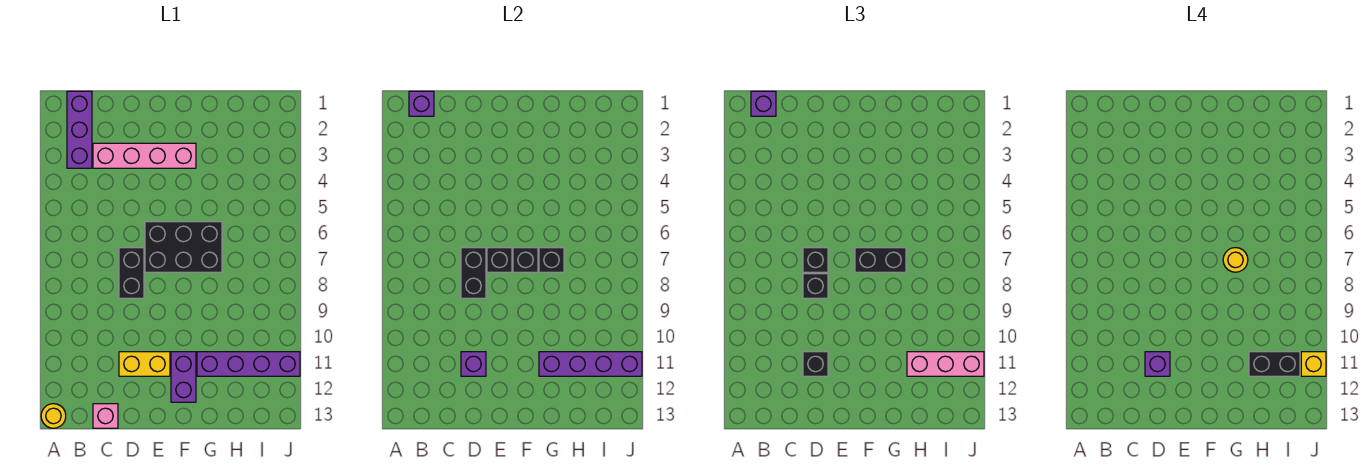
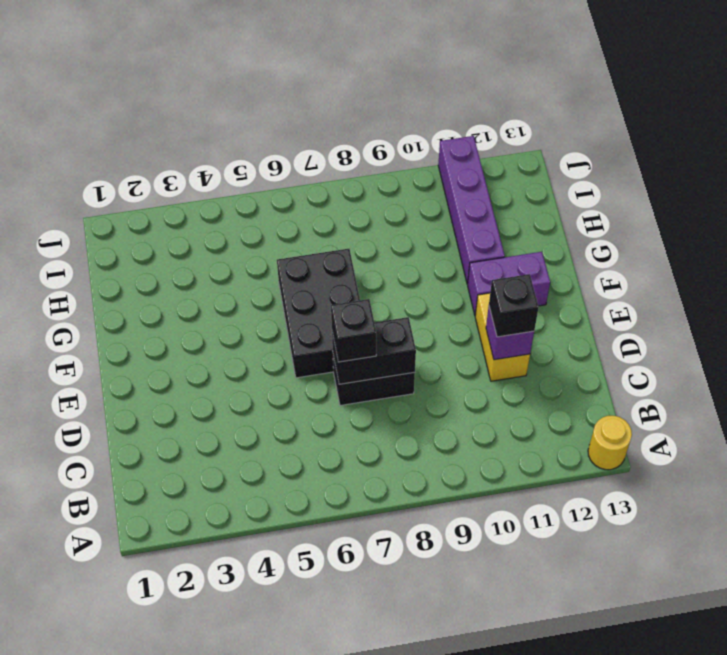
none -> purple brick B1:B3 level 1
none -> pink brick C3:F3 level 1
none -> pink brick C13 level 1

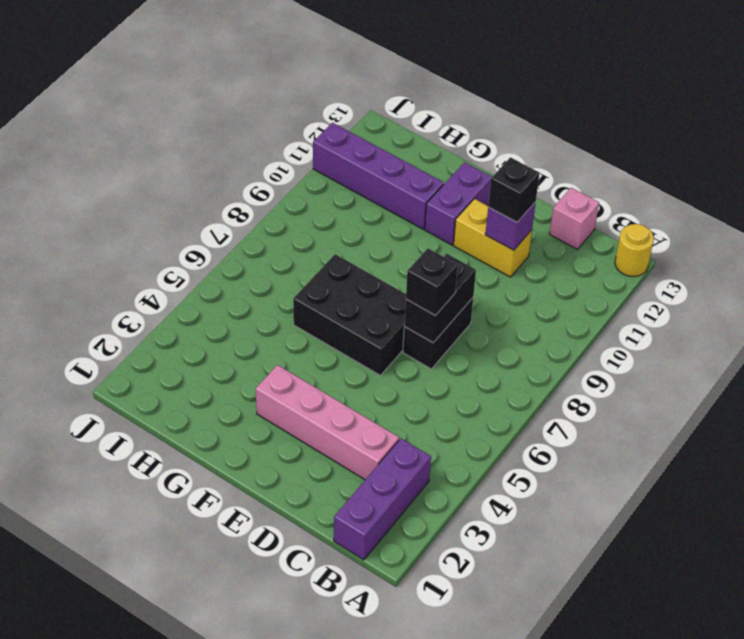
none -> purple brick B1 level 2
none -> black brick E7 level 2
none -> black brick F7 level 2

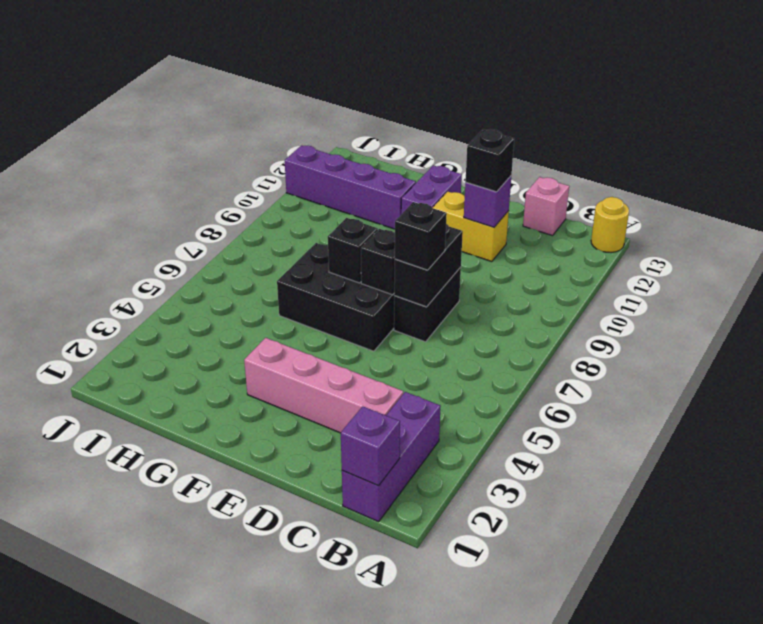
none -> black brick G7 level 2
none -> purple brick G11:J11 level 2
none -> purple brick B1 level 3

